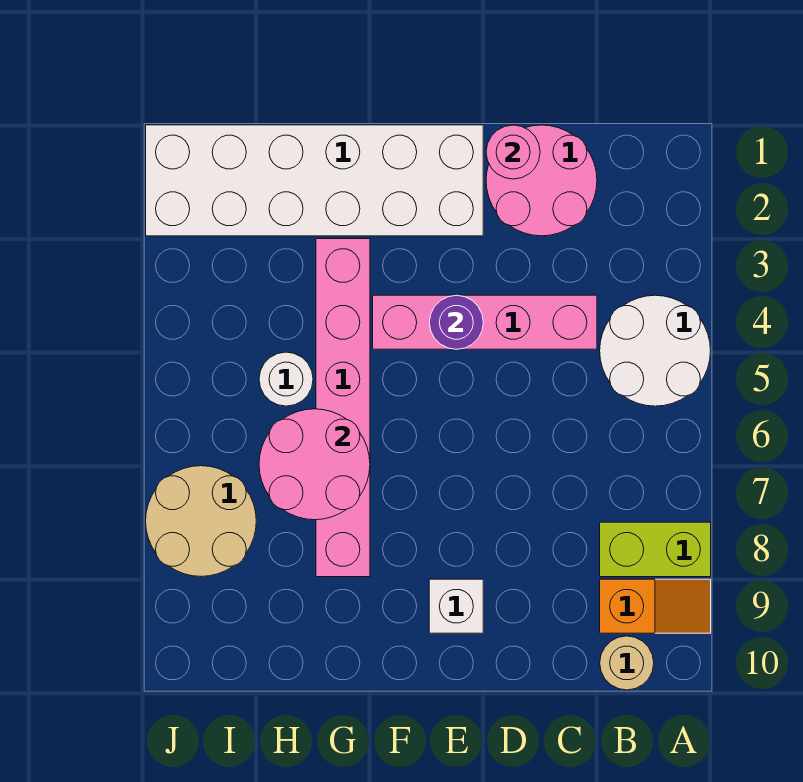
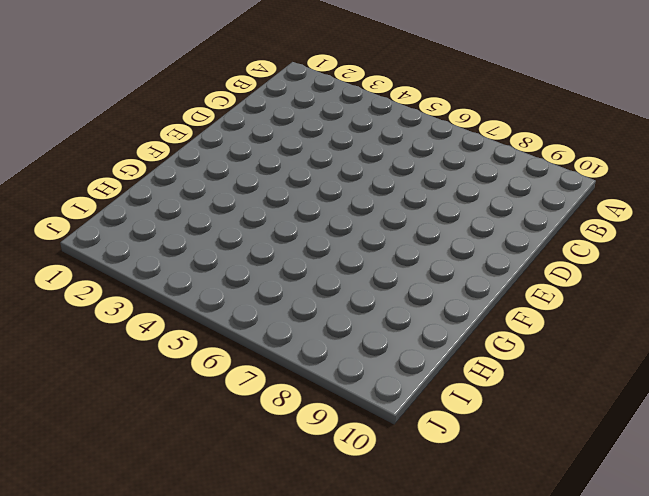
none -> white round brick A4:B5 level 1
none -> lime brick A8:B8 level 1
none -> orange slope A9:B9 level 1 top B

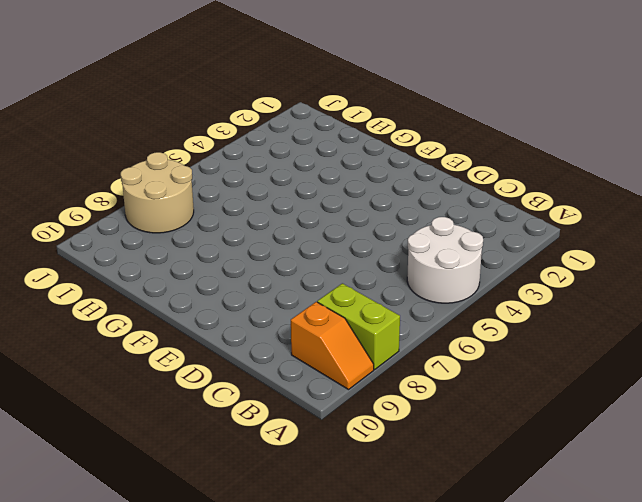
none -> tan round brick B10 level 1
none -> pink round brick C1:D2 level 1
none -> pink brick C4:F4 level 1

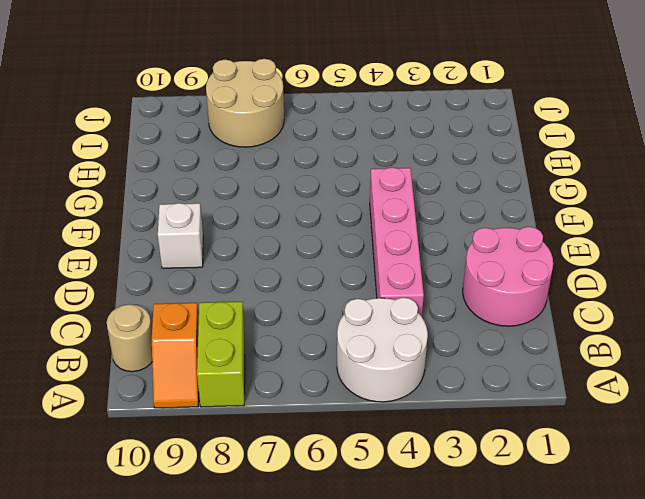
none -> white brick E1:J2 level 1
none -> pink brick G3:G8 level 1
none -> white round brick H5 level 1

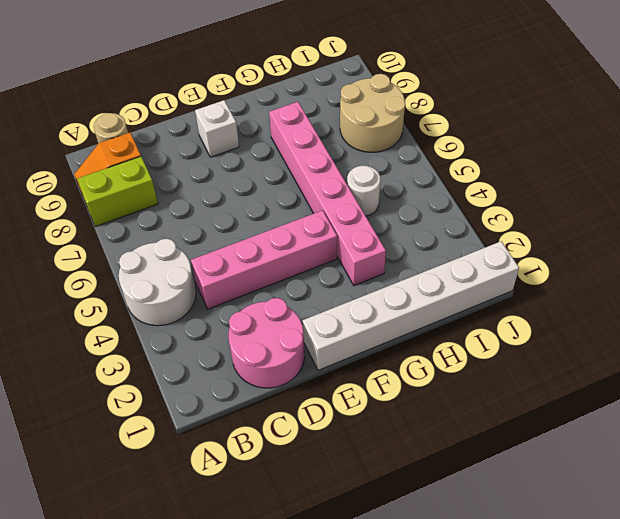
white brick E1:J1 level 1 -> white brick E1:J2 level 1
none -> pink round brick D1 level 2
none -> purple round brick E4 level 2
none -> pink round brick G6:H7 level 2

